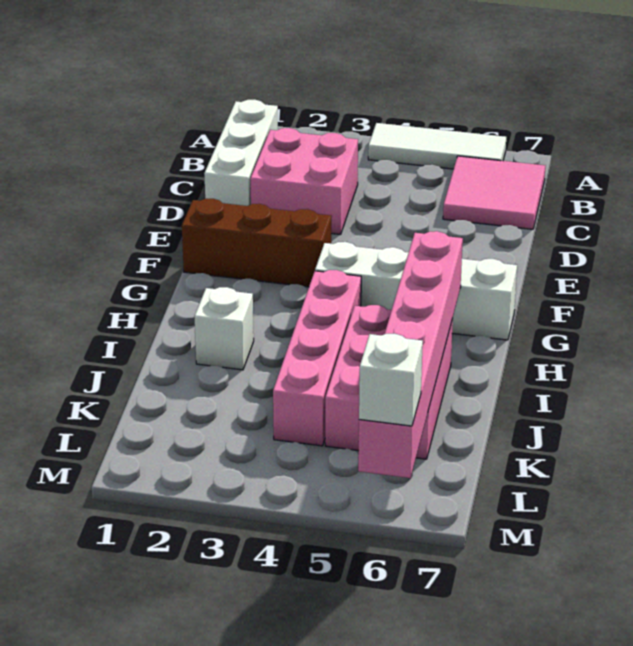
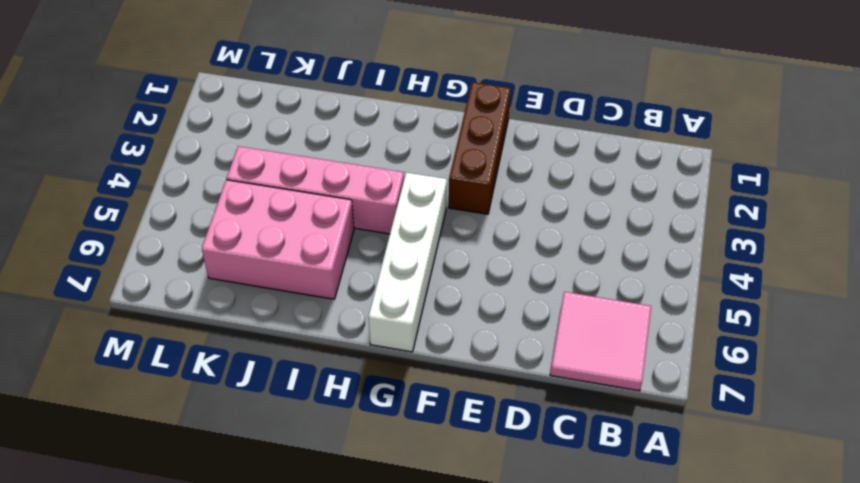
none -> white tile A4:A6 level 1
none -> white brick B1:D1 level 1

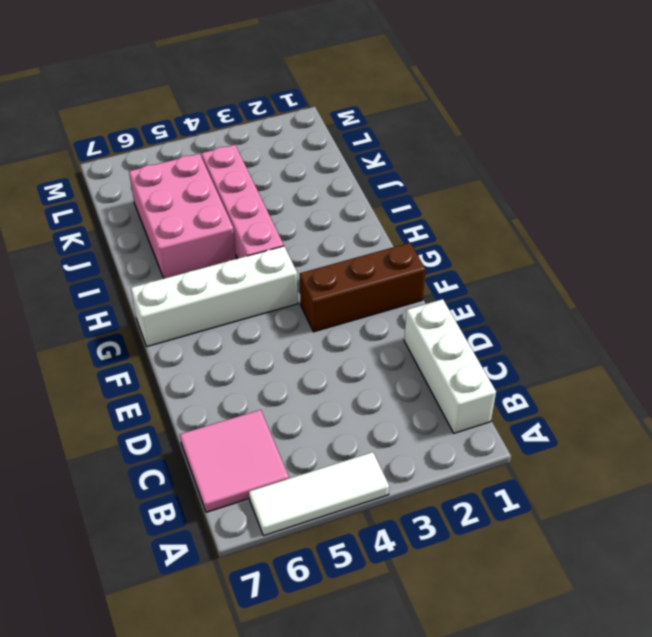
none -> pink brick C2:D3 level 1
none -> white brick I2 level 1

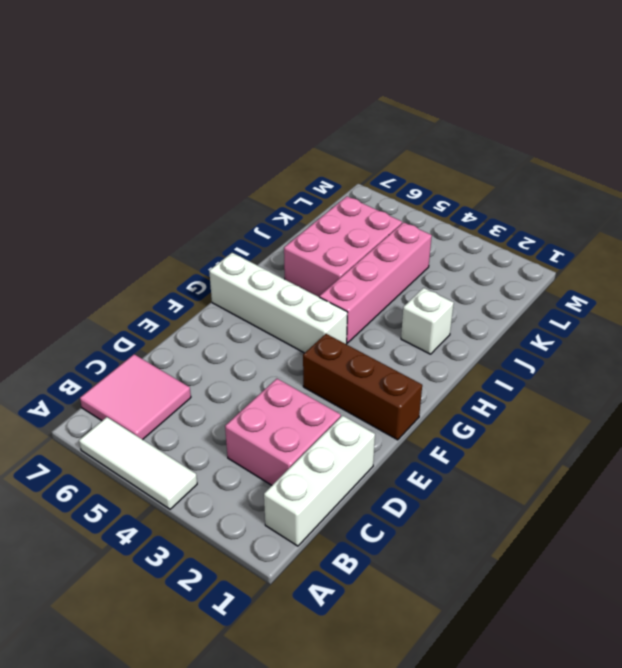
none -> pink brick H6:M6 level 2
none -> white brick M6 level 3

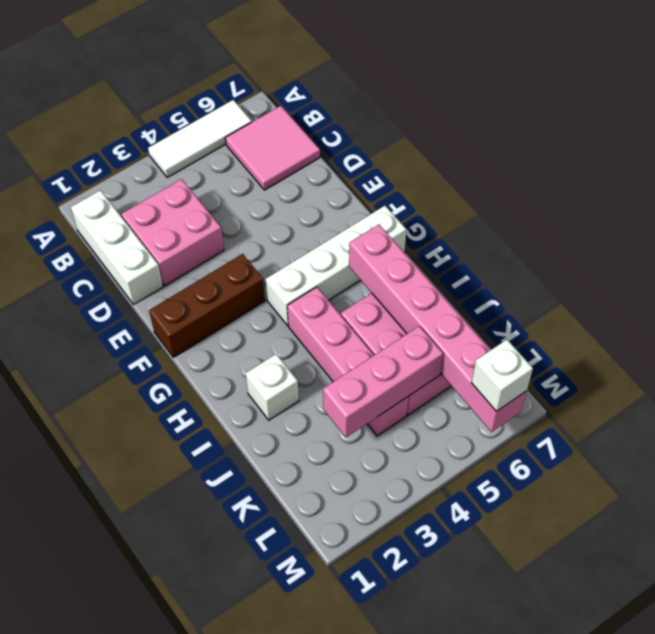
pink brick K3:K5 level 2 -> none

